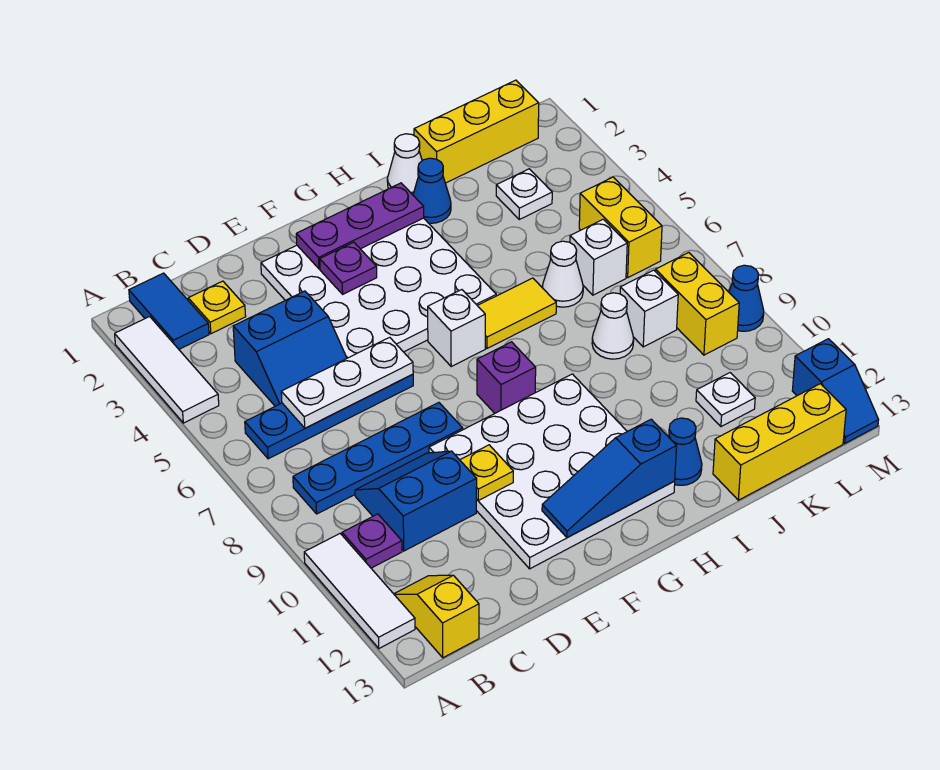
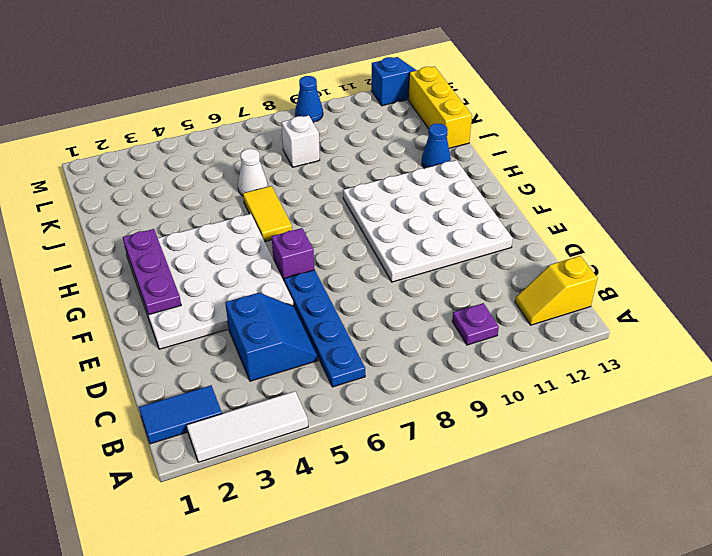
purple brick F6 level 1 -> purple brick G8 level 1
none -> white tile A10:A12 level 1
none -> blue plate B8:E8 level 1
none -> yellow plate C2 level 1
none -> blue slope C9:D10 level 1 top 10

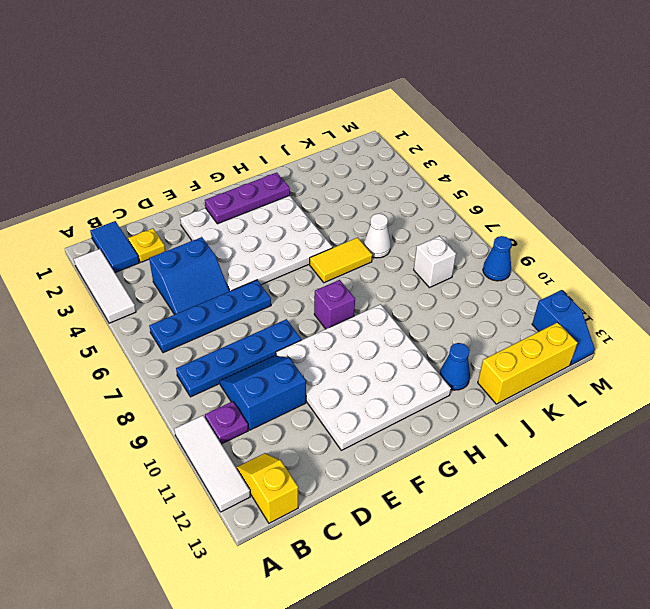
none -> white brick G6 level 1
none -> white cone I1 level 1
none -> blue cone I2 level 1
none -> yellow brick J1:L1 level 1

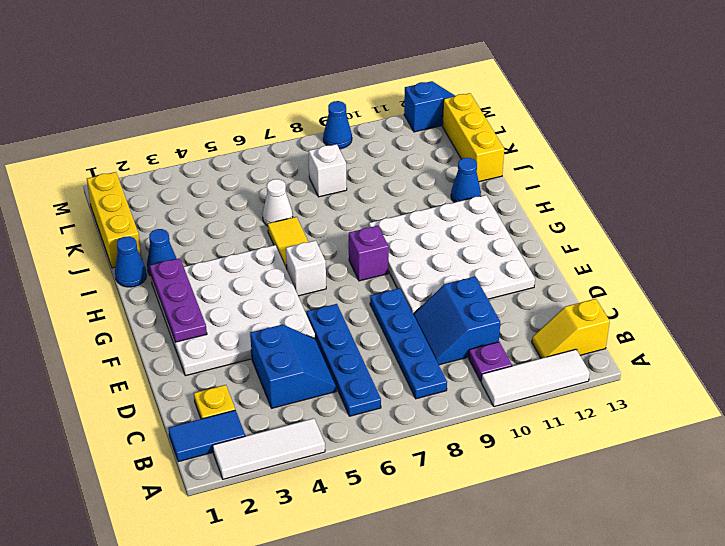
blue cone I1 level 1 -> white cone I1 level 1
none -> white cone J8 level 1
none -> white plate K3 level 1
none -> white brick K6 level 1
none -> white plate K11 level 1

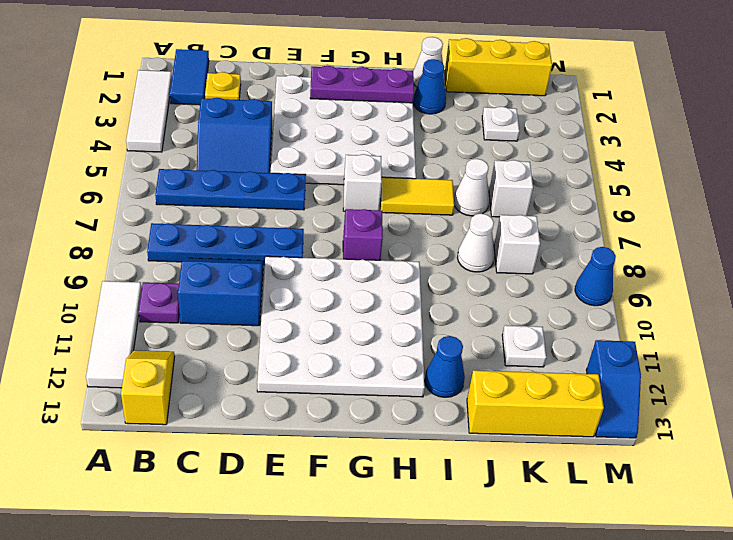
none -> yellow brick L5:L6 level 1
none -> yellow brick L8:L9 level 1
none -> white plate C6:E6 level 2
none -> yellow plate E10 level 2

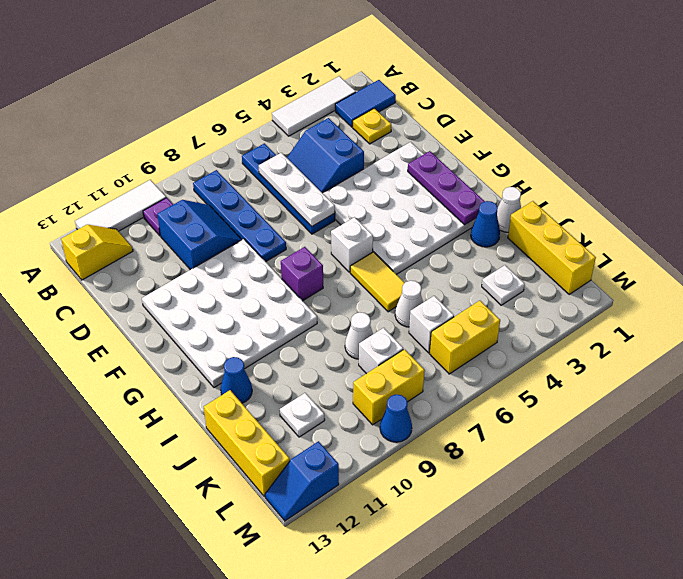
none -> yellow plate E10 level 2
none -> purple plate F3 level 2
none -> blue slope F12:H12 level 2 top H

